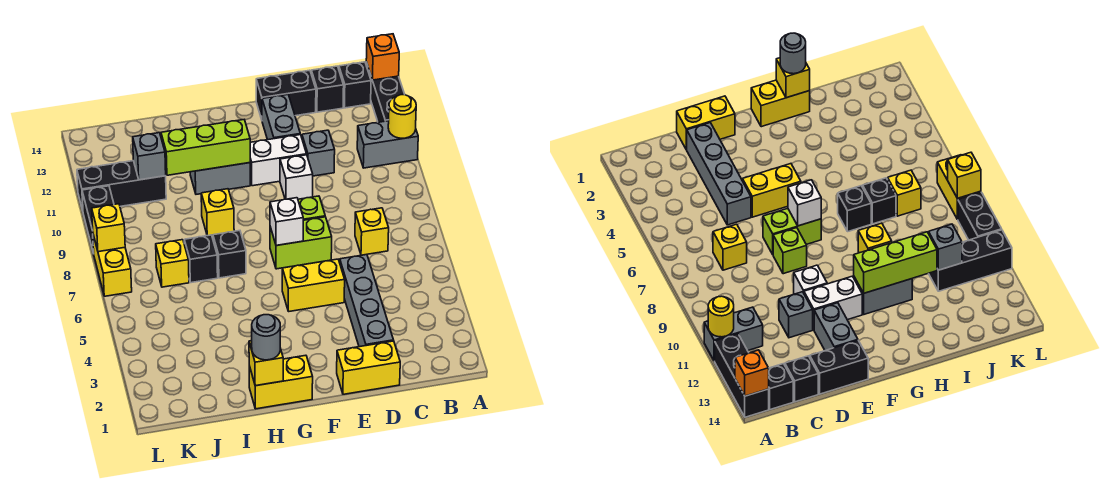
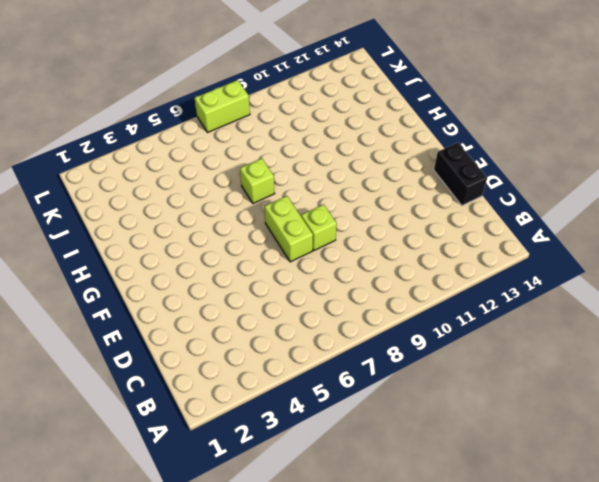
lime brick H7 level 1 -> black brick H7 level 1
lime brick L7:L8 level 1 -> yellow brick L7:L8 level 1
none -> grey brick A11:B11 level 1
none -> black brick A12:A14 level 1
none -> black brick B14 level 1
none -> yellow brick C7 level 1

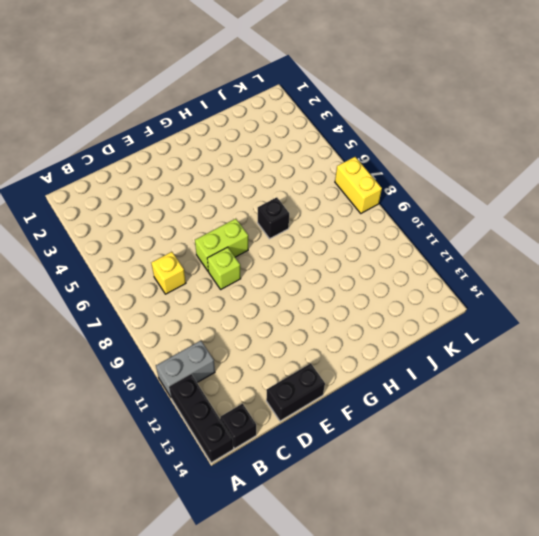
none -> black brick C14 level 1
none -> yellow brick D1:E1 level 1
none -> grey brick D2:D5 level 1
none -> grey brick D11 level 1

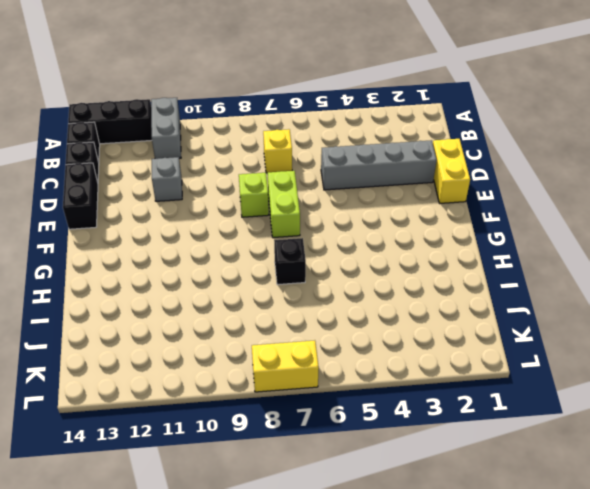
none -> yellow brick E5:F5 level 1
none -> white brick E10 level 1
none -> white brick E11:F11 level 1
none -> grey brick E12:E13 level 1

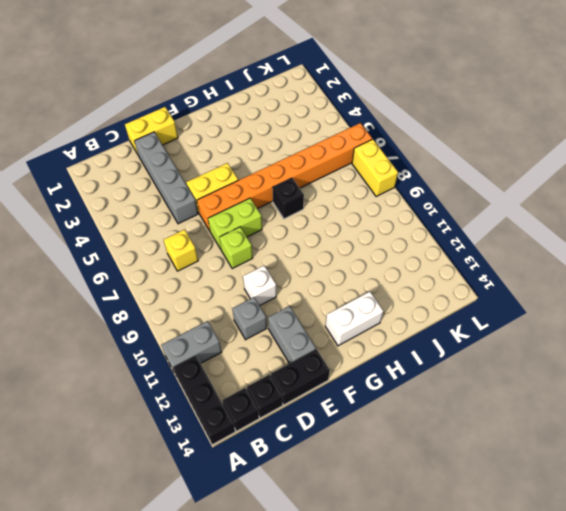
orange brick E6:L6 level 1 -> none
white brick G13:H13 level 1 -> white brick E11:F11 level 1
none -> yellow brick G1:H1 level 1
none -> grey brick G11:H11 level 1
none -> yellow brick H9 level 1
none -> black brick I7 level 1

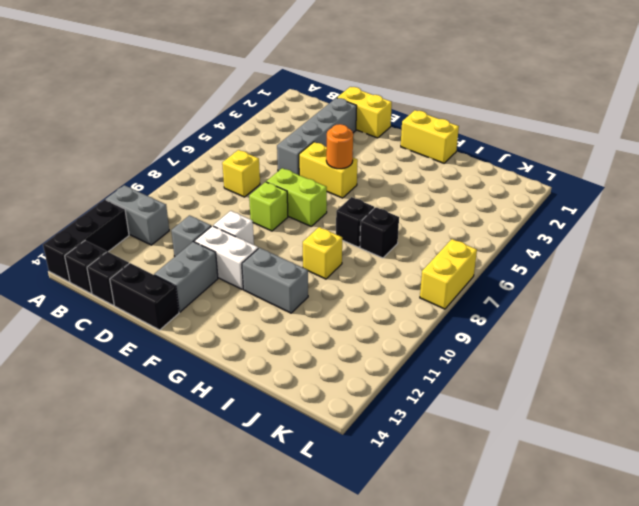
orange round brick F5 level 2 -> none
none -> yellow brick J7 level 1
none -> black brick J11:L11 level 1
none -> black brick L9:L10 level 1
none -> yellow round brick A11 level 2

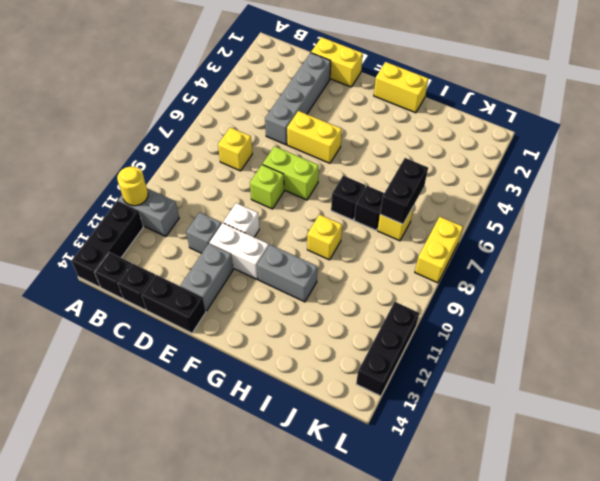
black brick J6:J7 level 2 -> black brick L9:L10 level 1
black brick L11:L13 level 1 -> black brick J11:L11 level 1
none -> orange brick A14 level 2
none -> white brick F7 level 2
none -> lime brick G11:I11 level 2
none -> yellow brick H1 level 2

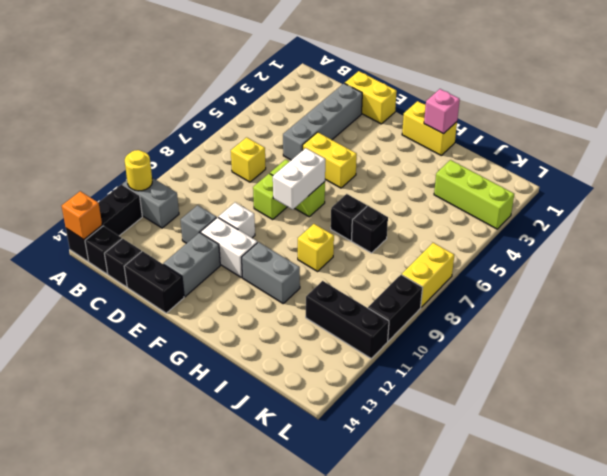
white brick F7:F8 level 2 -> white brick F7 level 2
pink brick H1 level 2 -> yellow brick H1 level 2
lime brick J3:L3 level 1 -> lime brick G11:I11 level 2
none -> yellow brick J7 level 1
none -> grey brick J11 level 2
none -> yellow brick L8 level 2
none -> grey round brick H1 level 3

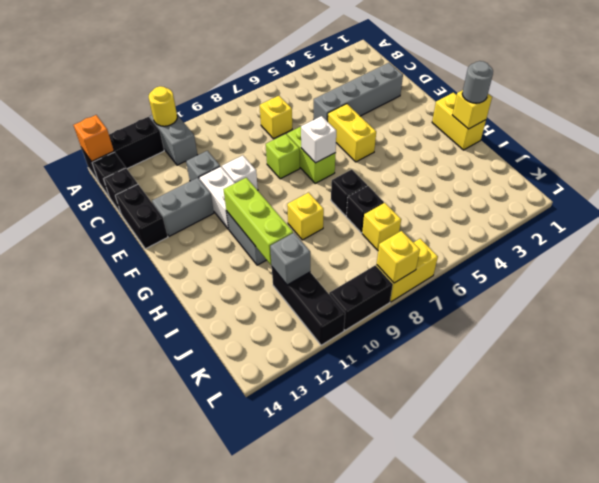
none -> yellow brick D1:E1 level 1

